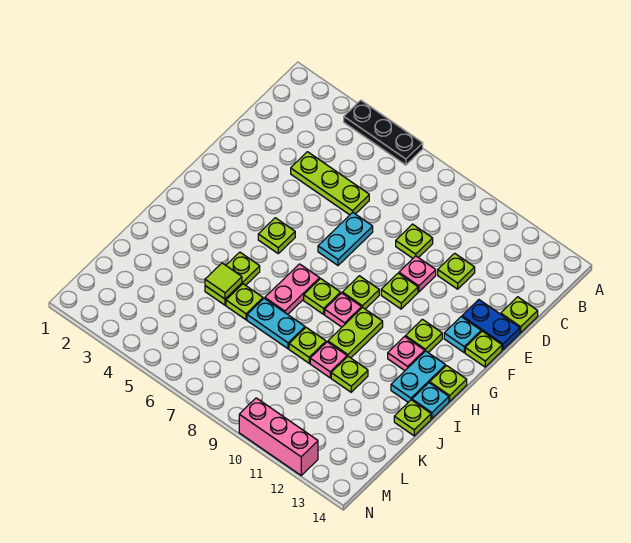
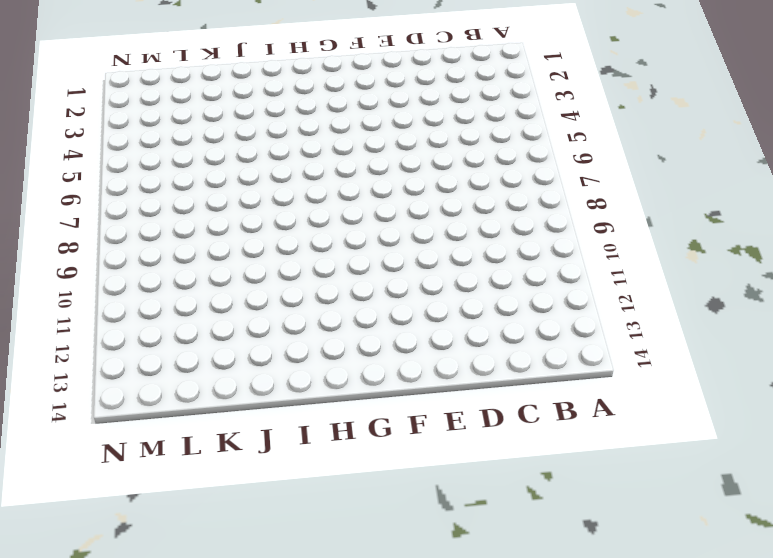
none -> black plate A4:A6 level 1
none -> lime plate D4:D6 level 1
none -> lime plate D9 level 1
none -> lime plate D11 level 1

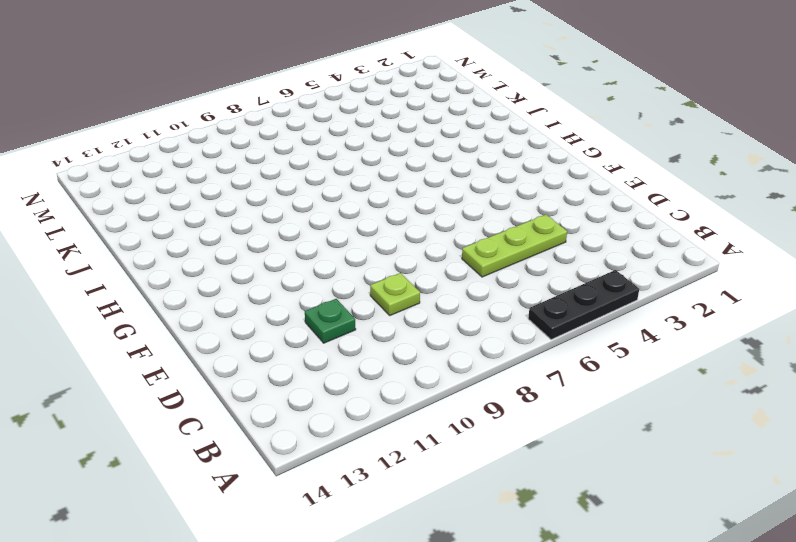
green plate D11 level 1 -> lime plate D11 level 1
none -> lime plate D14 level 1
none -> cyan plate E7:F7 level 1
none -> pink plate E10 level 1
none -> blue plate E13:E14 level 1

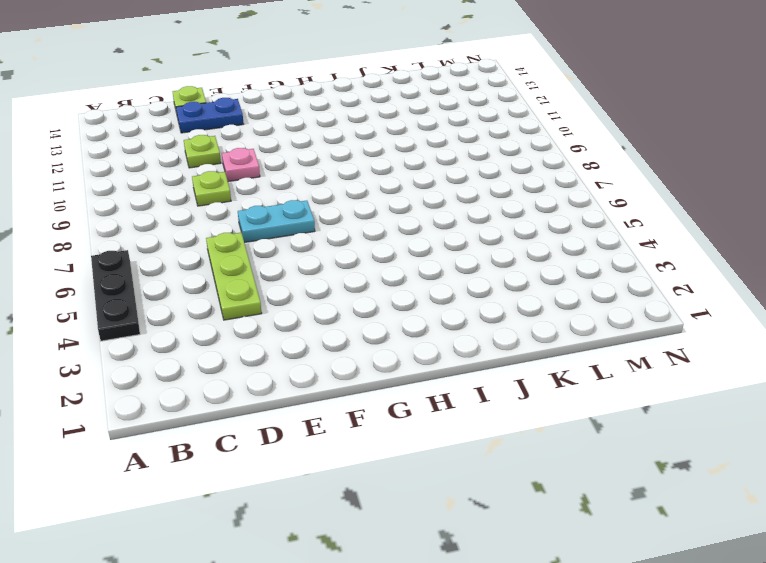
blue plate D13:E13 level 1 -> blue plate E13:E14 level 1
none -> lime plate F10 level 1
none -> cyan plate F13 level 1
none -> lime plate F14 level 1
none -> lime plate G5 level 1

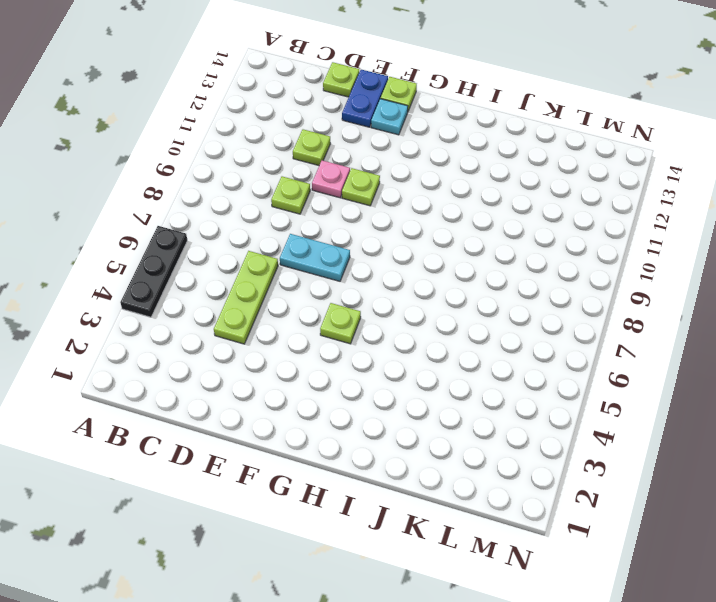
none -> lime plate G9 level 1
none -> lime plate G12 level 1
none -> pink plate H7:I7 level 1
none -> lime plate H8 level 1

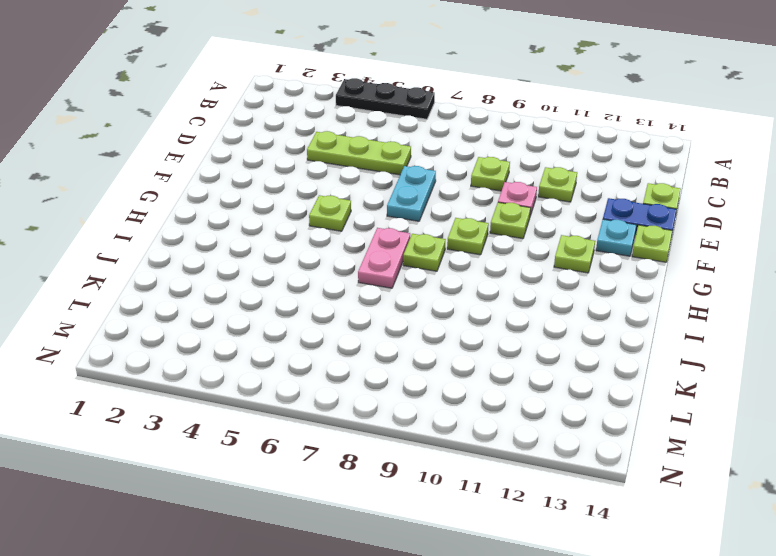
none -> pink plate H9 level 1
none -> lime plate H10:I10 level 1
none -> pink plate H12 level 1
none -> cyan plate H13:I13 level 1

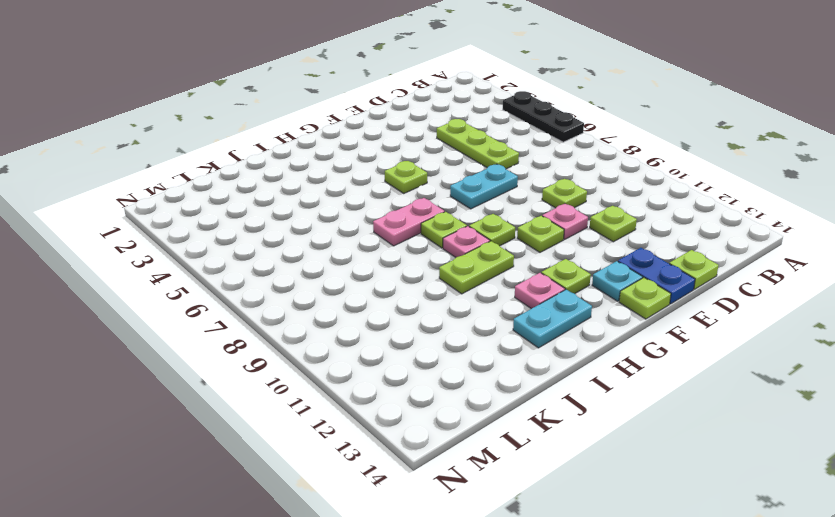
none -> lime plate H14 level 1
none -> lime plate I5:J5 level 1
none -> cyan plate I14 level 1
none -> lime plate J6 level 1

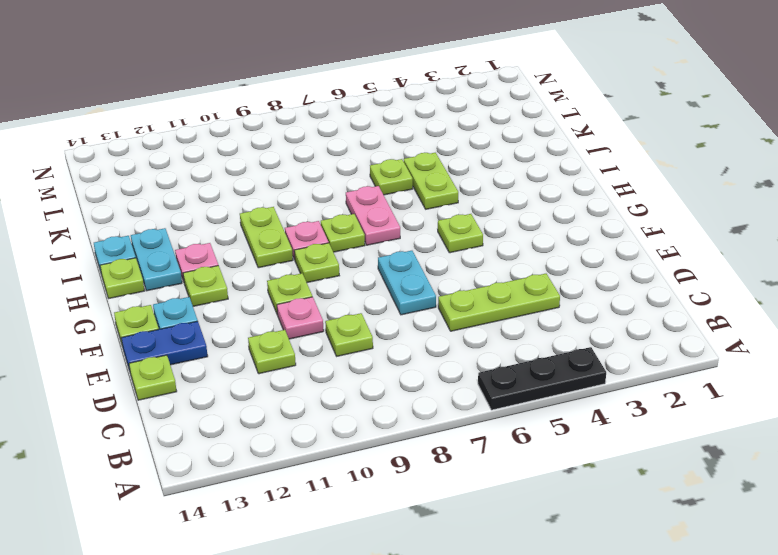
none -> cyan plate J7:J8 level 1
none -> lime plate J9 level 1
none -> pink plate J10 level 1
none -> lime plate J11 level 1

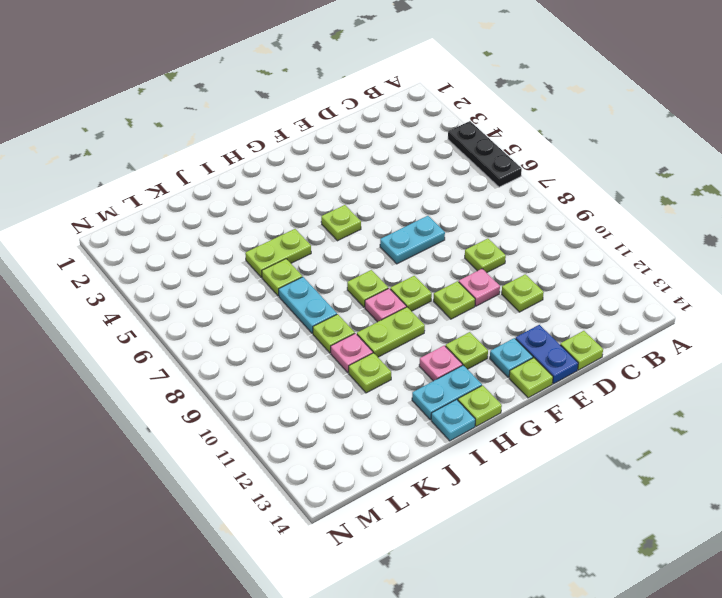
none -> lime plate D4:D6 level 1
none -> pink plate H7:I7 level 1
none -> lime plate J14 level 1
none -> pink brick N10:N12 level 1

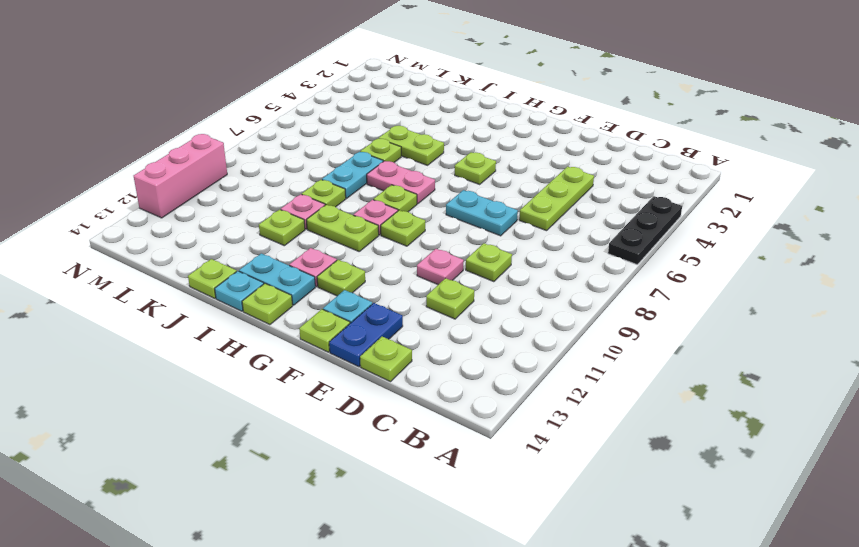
none -> lime plate F10 level 1
none -> lime tile J5 level 2

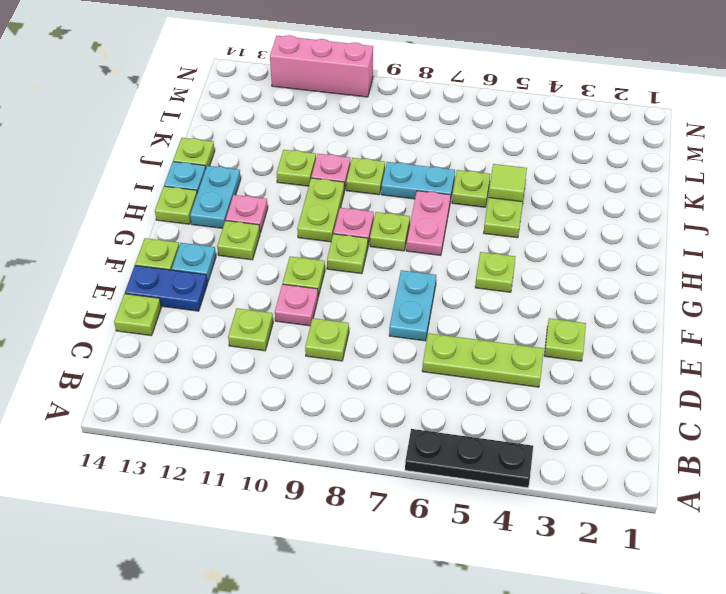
lime plate E3 level 1 -> none

